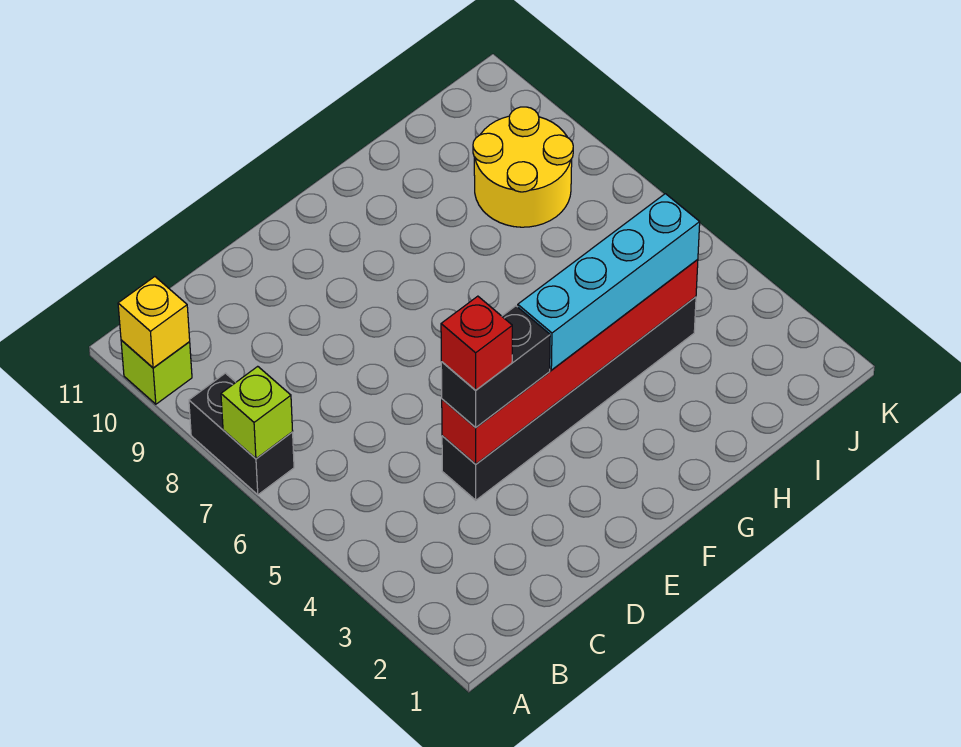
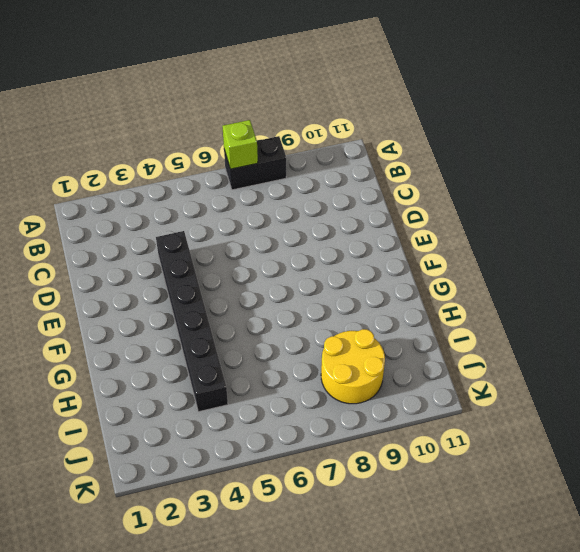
none -> lime brick A10 level 1
none -> yellow brick A10 level 2

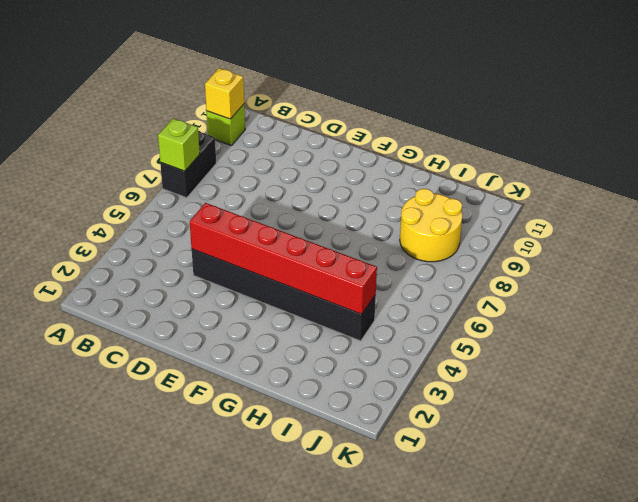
none -> black brick D4:E4 level 3
none -> cyan brick F4:I4 level 3

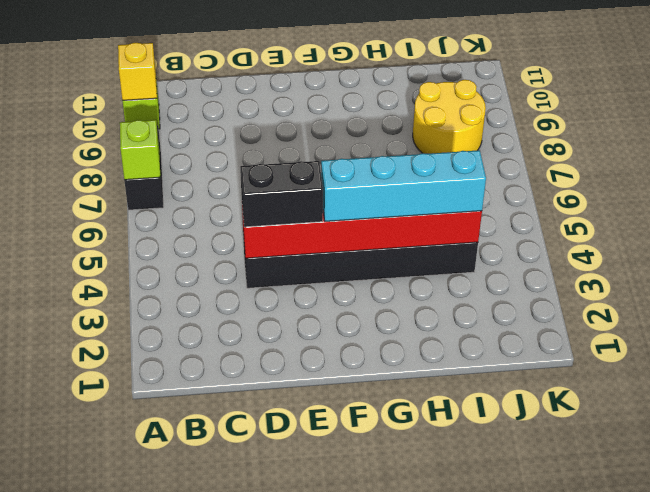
none -> red brick D4 level 4

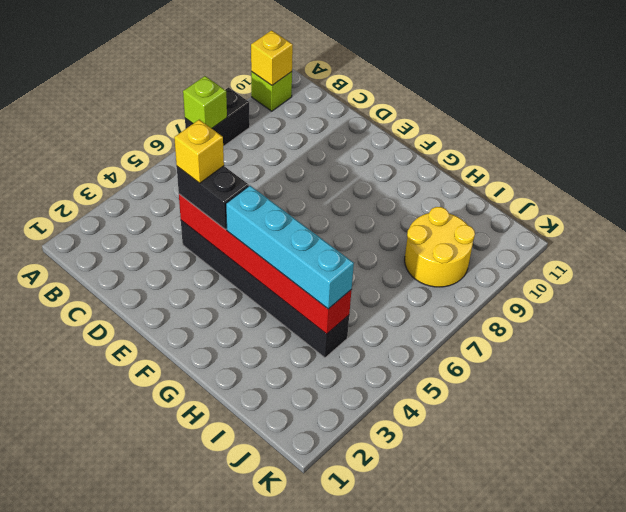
yellow brick D4 level 4 -> red brick D4 level 4

